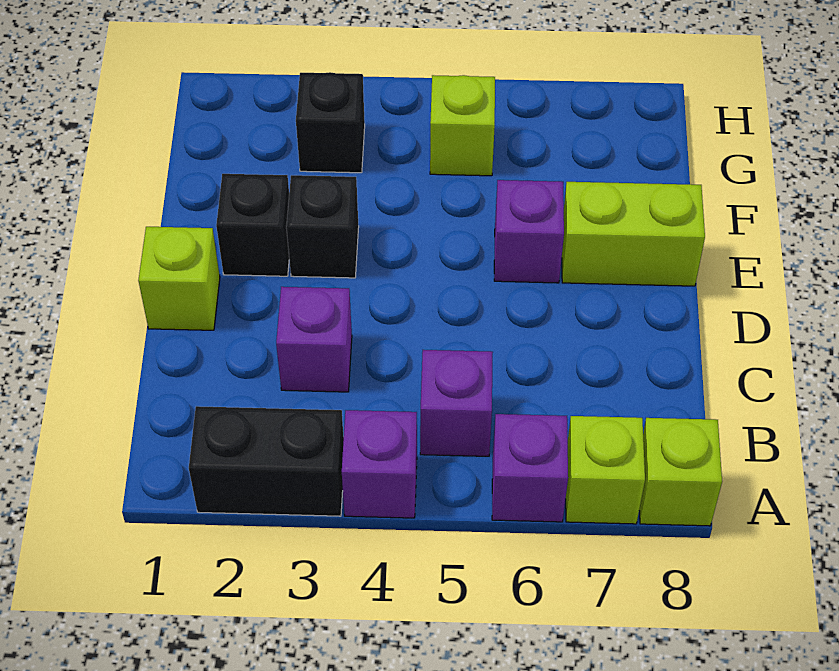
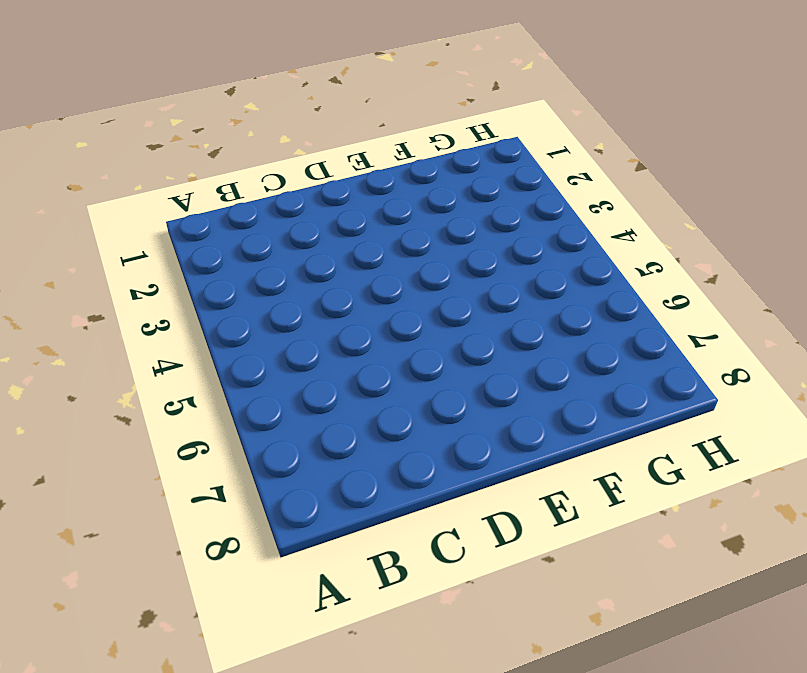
none -> black brick A2:A3 level 1
none -> purple brick A4 level 1
none -> purple brick A6 level 1

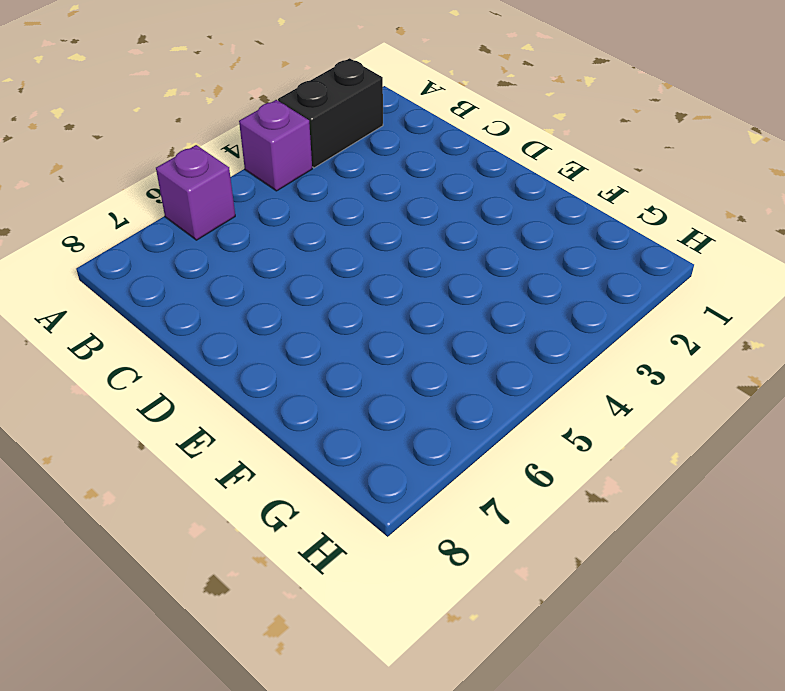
none -> lime brick A7 level 1
none -> lime brick A8 level 1
none -> purple brick B5 level 1

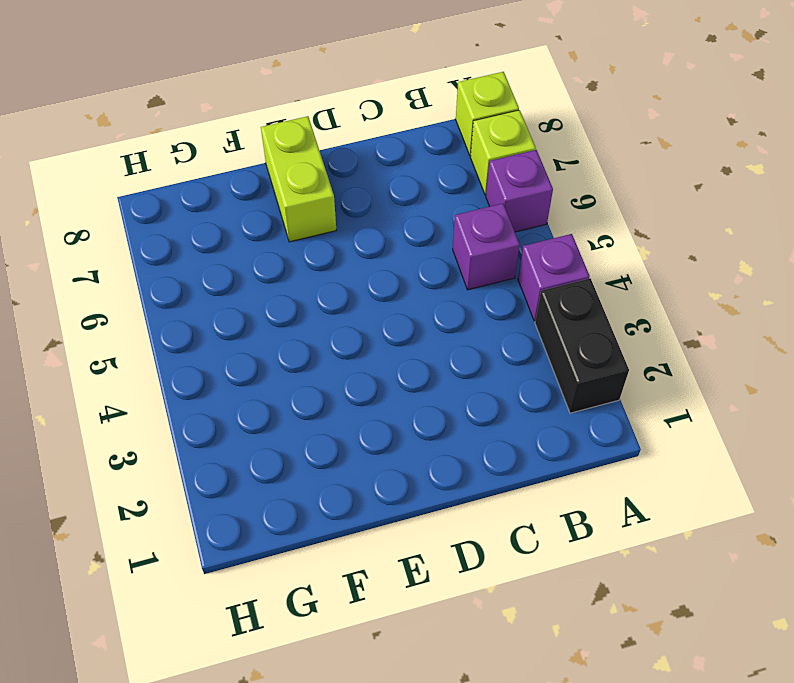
none -> purple brick C3 level 1
none -> lime brick D1 level 1
none -> black brick E2 level 1

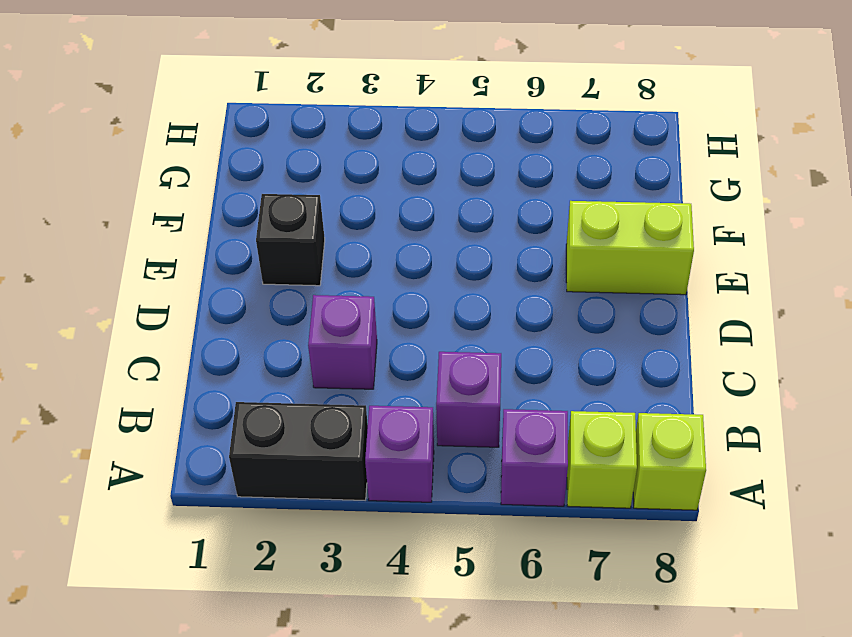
none -> lime brick D1 level 1
none -> black brick E3 level 1
none -> purple brick E6 level 1

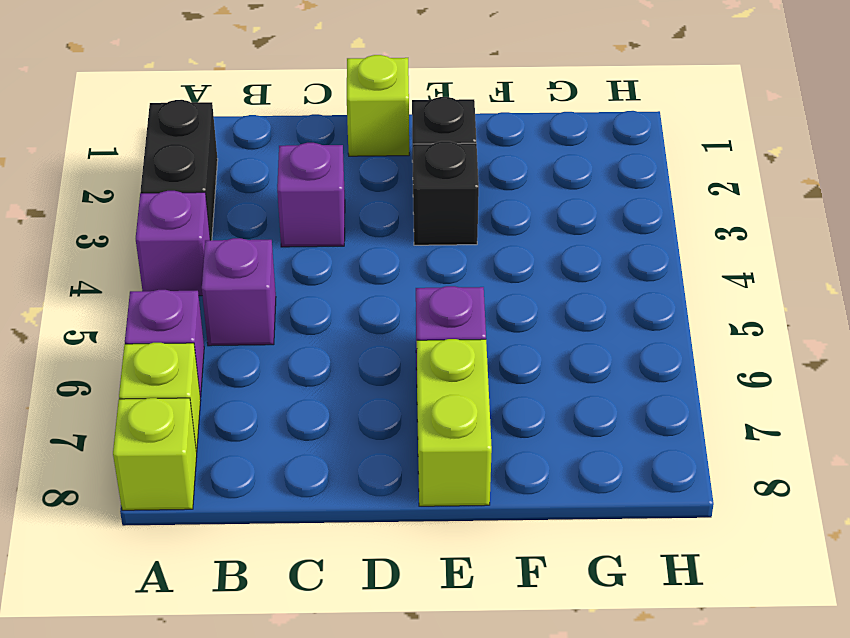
none -> black brick G3 level 1
none -> lime brick G5 level 1

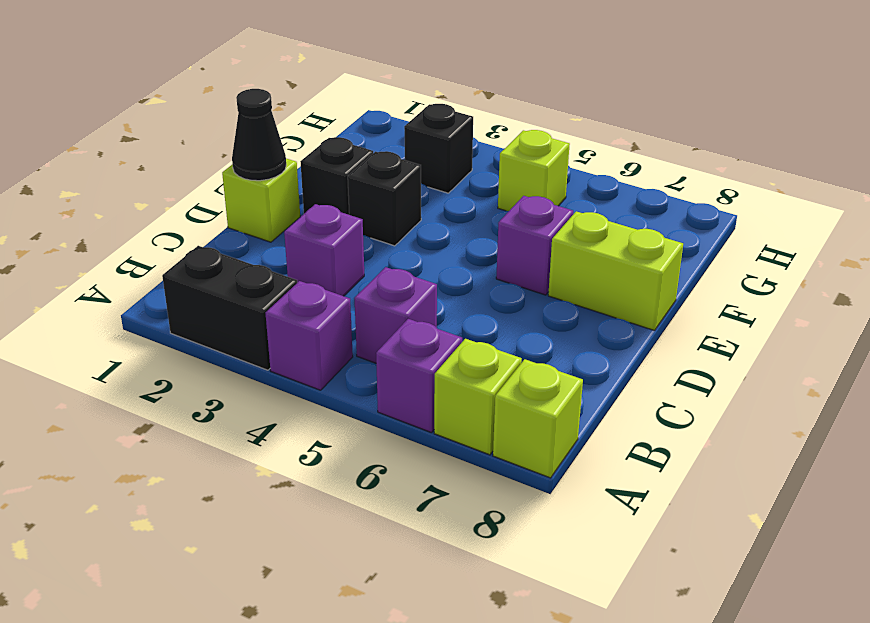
black cone D1 level 2 -> none

